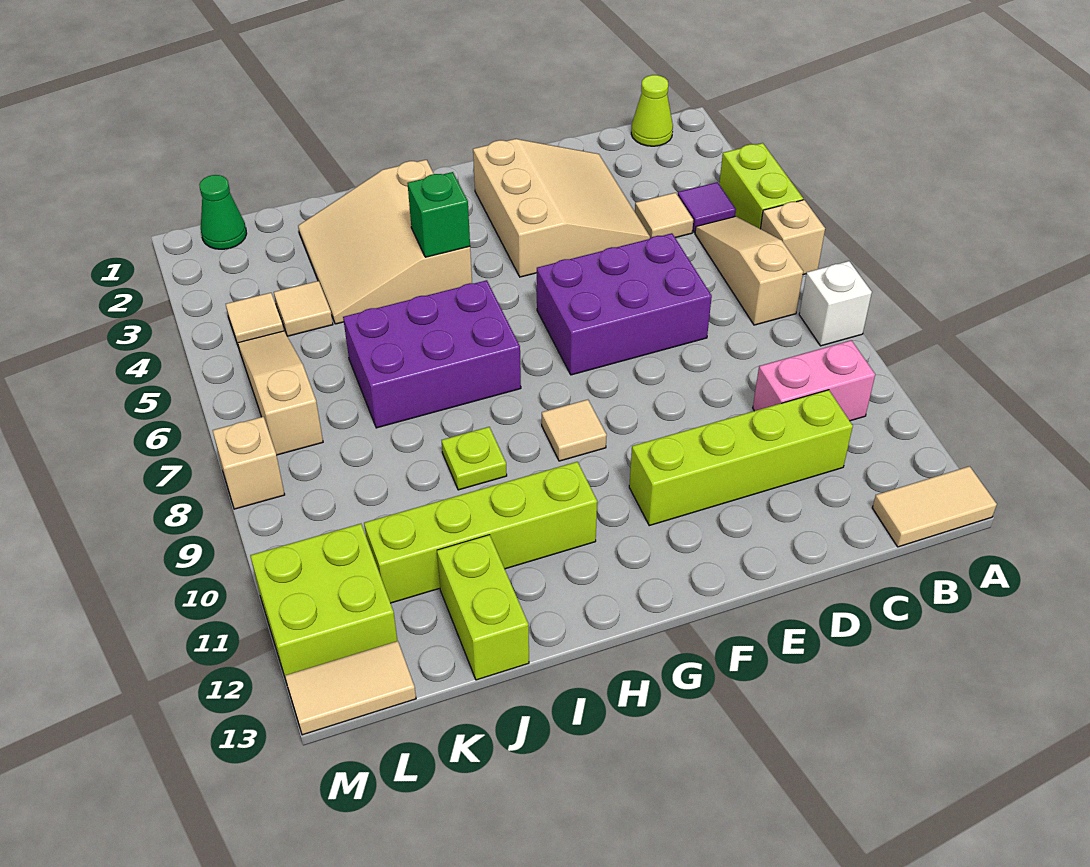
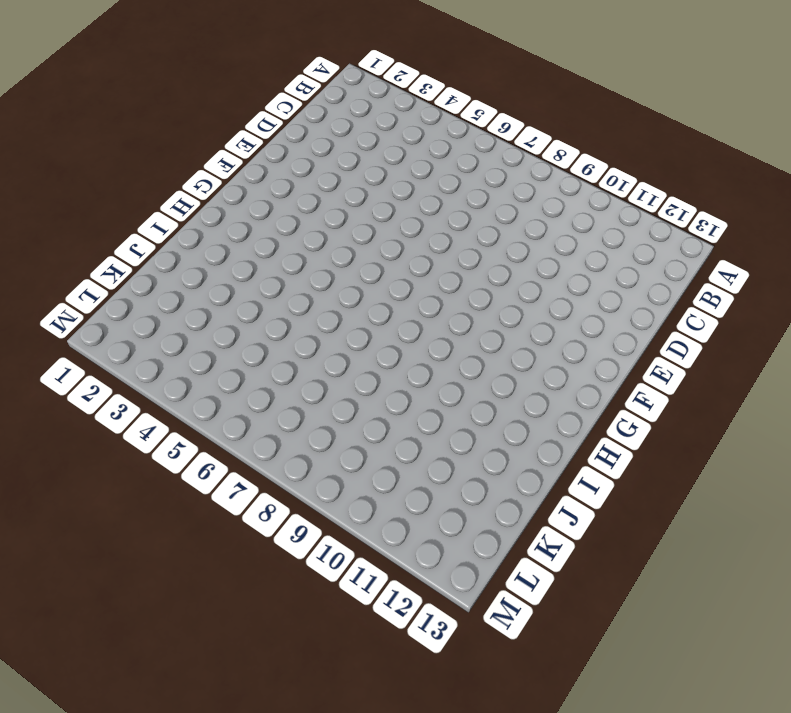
none -> lime brick A4:A5 level 1
none -> tan brick A6 level 1
none -> white brick A8 level 1

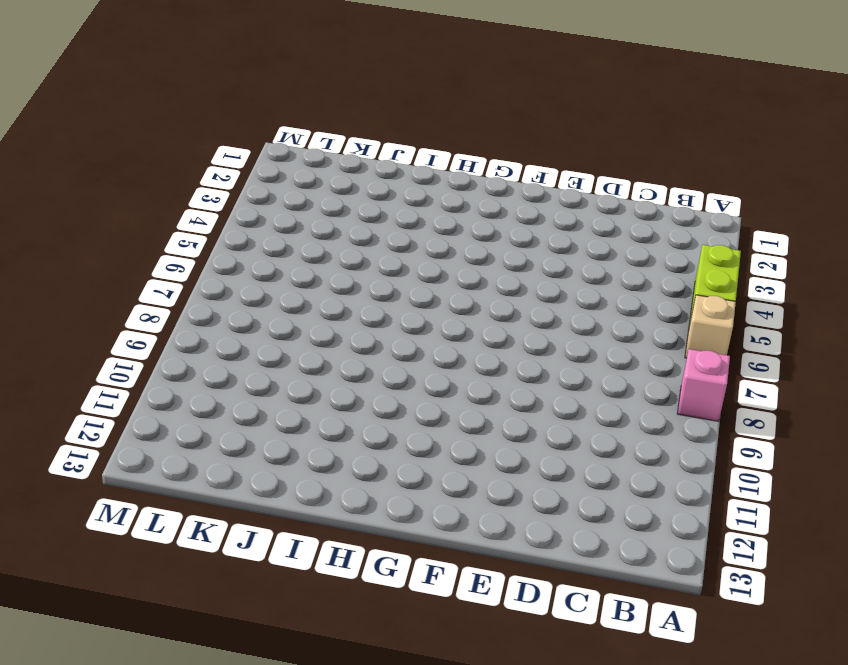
pink brick A8 level 1 -> white brick A8 level 1
none -> tan tile A13:B13 level 1
none -> lime cone B1 level 1
none -> purple tile B4 level 1

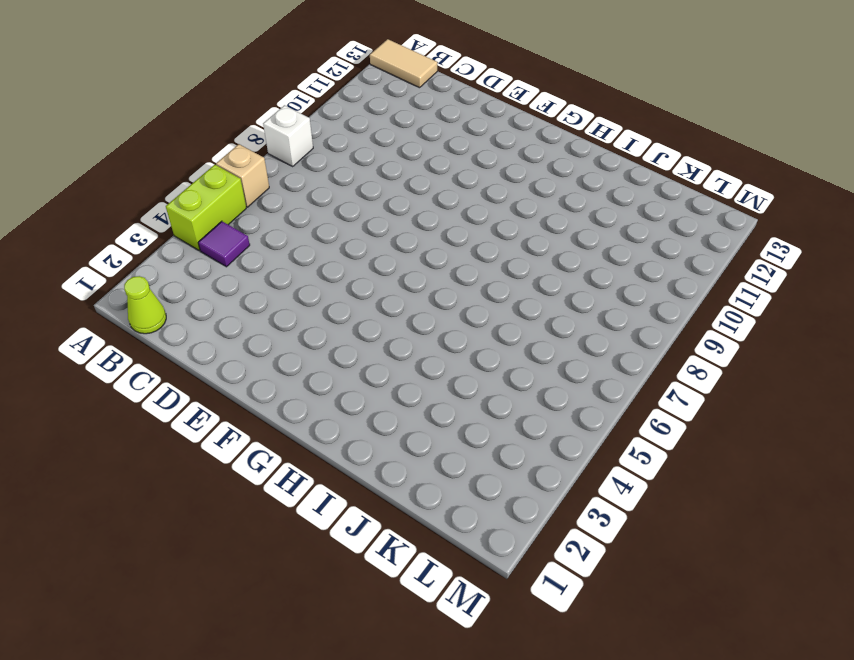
none -> tan slope B5:B7 level 1 top 7
none -> pink brick B10:C10 level 1
none -> tan tile C4 level 1

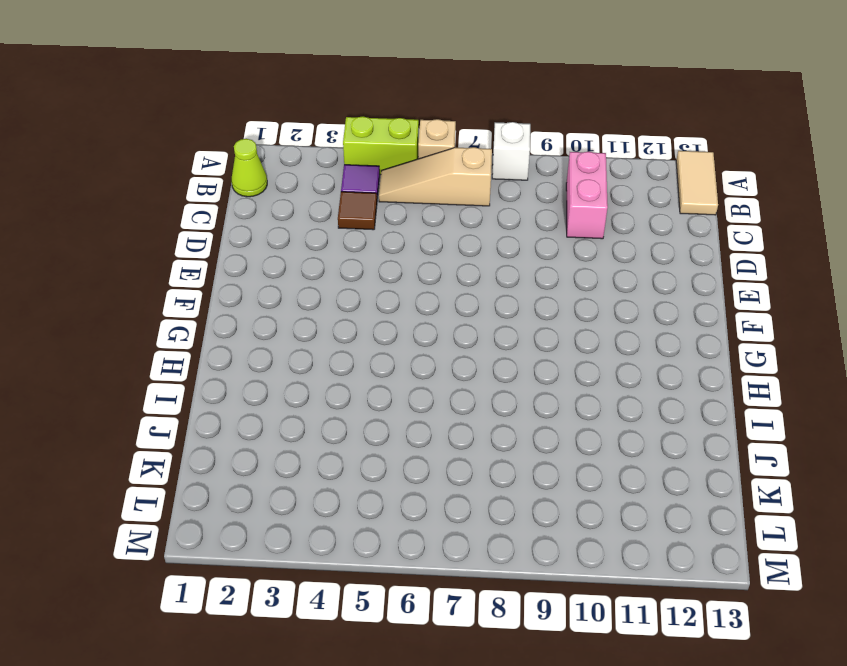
brown tile C4 level 1 -> tan tile C4 level 1
none -> lime brick C11:F11 level 1
none -> tan slope D2:F4 level 1 top F
none -> purple brick D6:F7 level 1

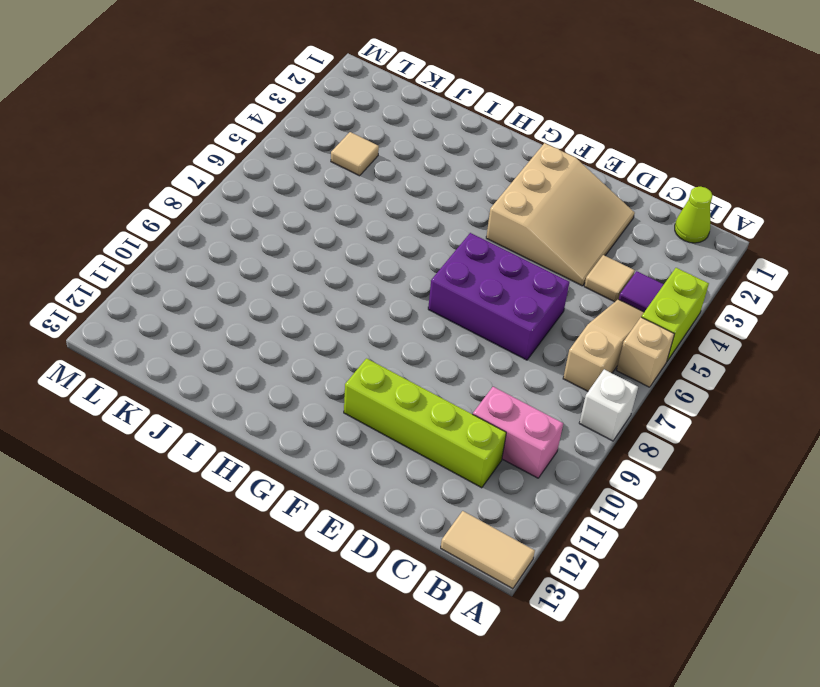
none -> tan tile G9 level 1
none -> tan slope H2:J4 level 1 top H
none -> purple brick H6:J7 level 1

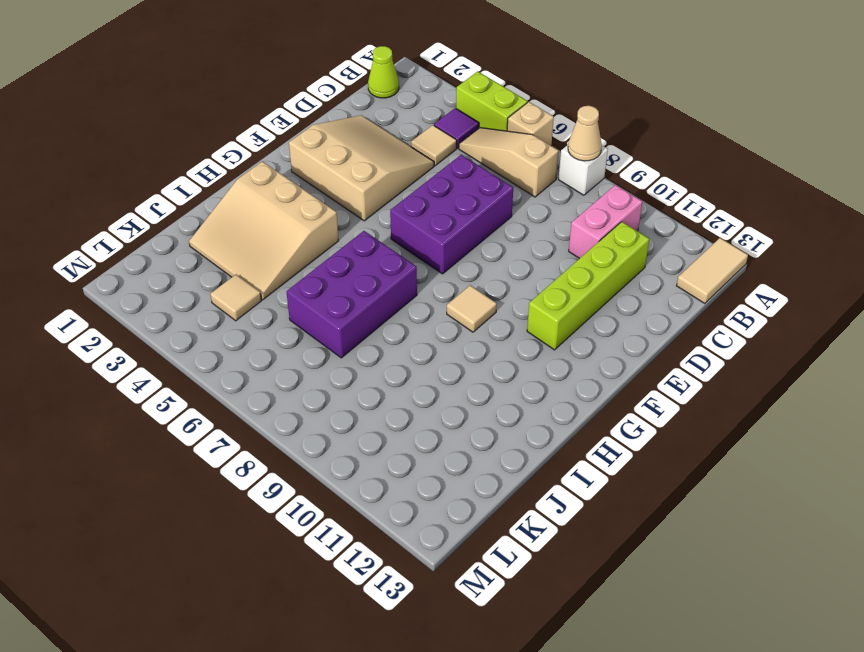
tan cone A8 level 2 -> none
none -> lime brick H11:K11 level 1
none -> lime plate I9 level 1
none -> lime brick J12:J13 level 1

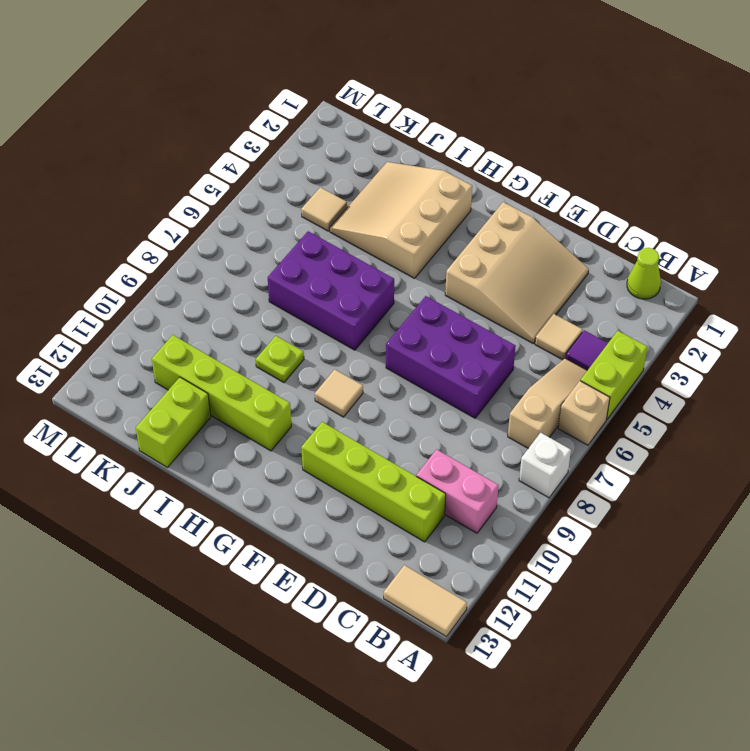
none -> green cone L1 level 1
none -> tan tile L4 level 1
none -> tan slope L5:L7 level 1 top 7

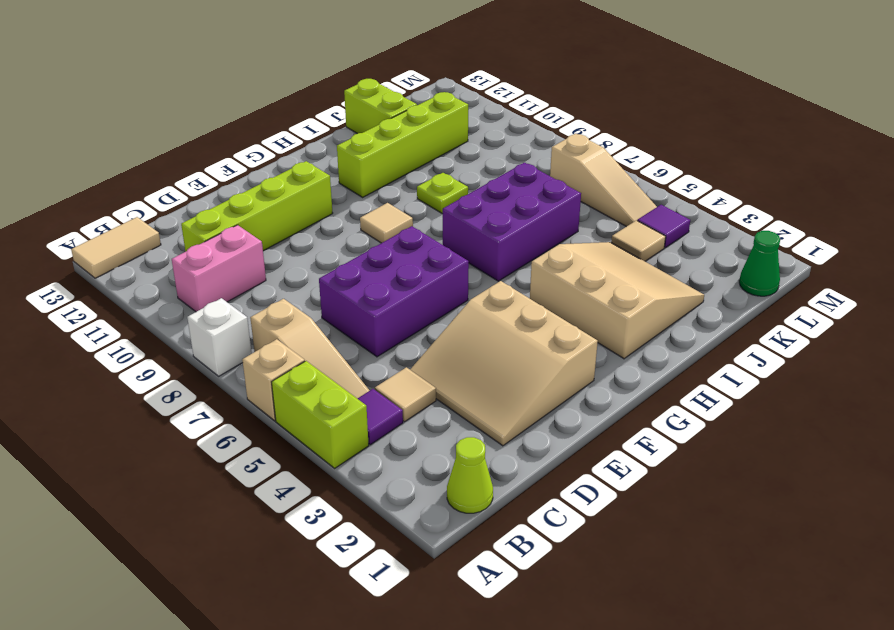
purple tile L4 level 1 -> tan tile L4 level 1
none -> lime brick L11:M12 level 1
none -> tan tile L13:M13 level 1
none -> tan brick M8 level 1

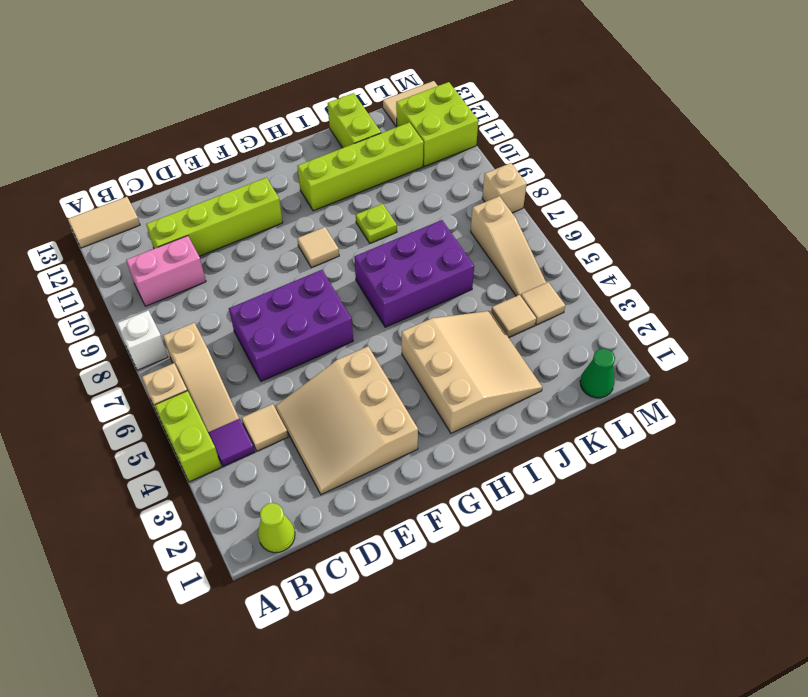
none -> green brick H4 level 2

